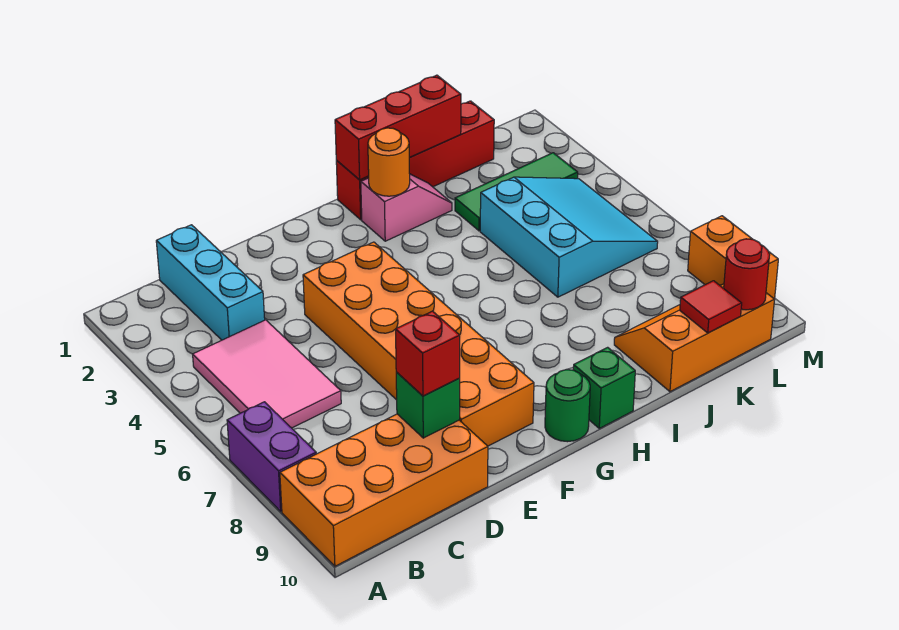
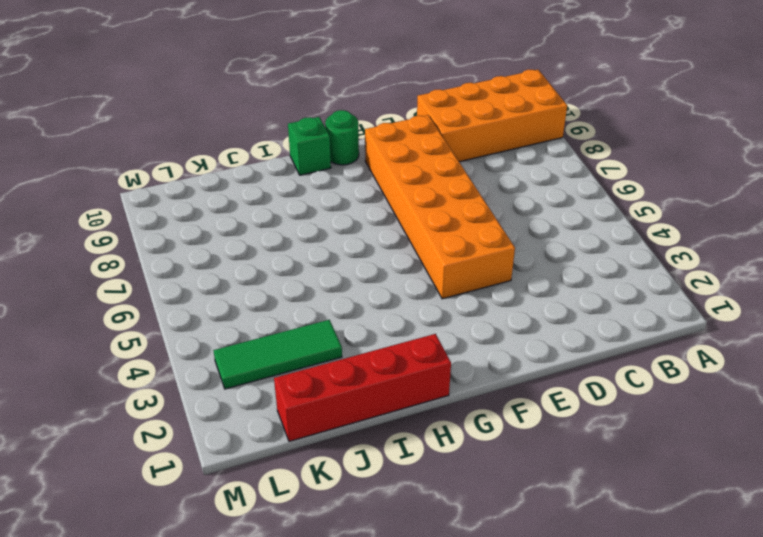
none -> purple brick A7:A8 level 1
none -> pink tile B4:C6 level 1
none -> cyan brick C1:C3 level 1

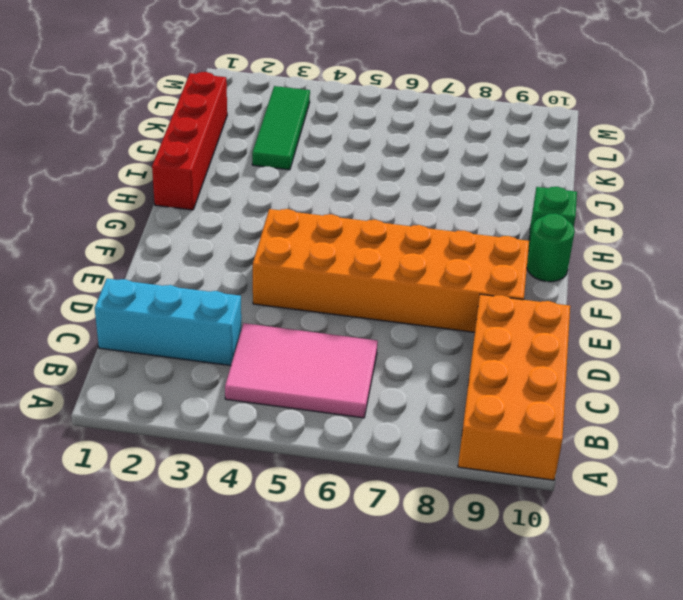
none -> purple brick A7:A8 level 1
none -> pink slope H2:I2 level 1 top H
none -> cyan slope J4:L6 level 1 top J

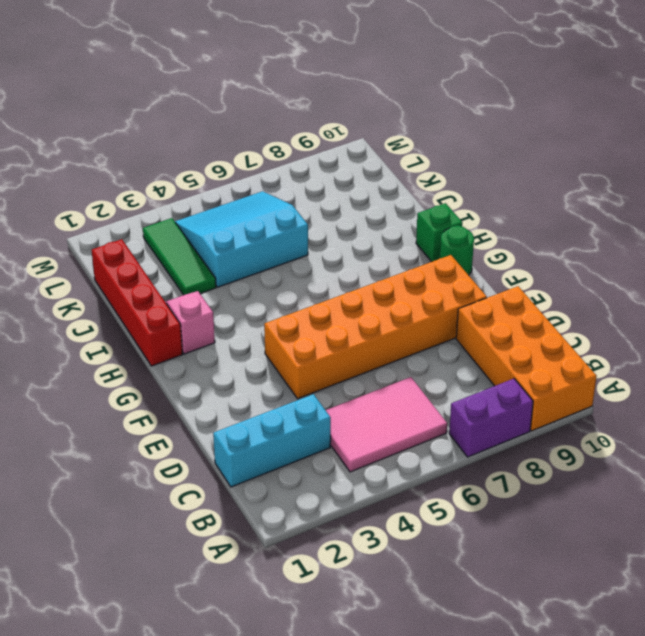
none -> orange slope J9:L10 level 1 top 10
none -> orange brick M8:M9 level 1
none -> green brick D9 level 2

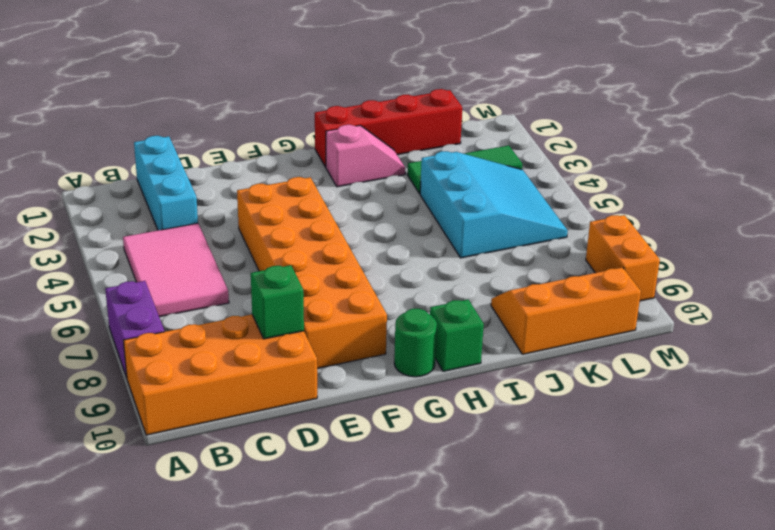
none -> red brick H1:J1 level 2
none -> orange round brick H2 level 2
none -> red tile K10 level 2

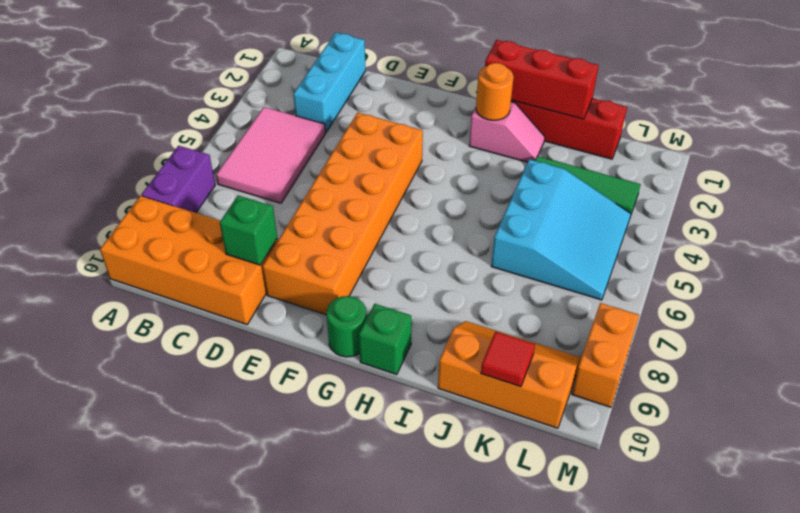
none -> red round brick L10 level 2
none -> red brick D9 level 3

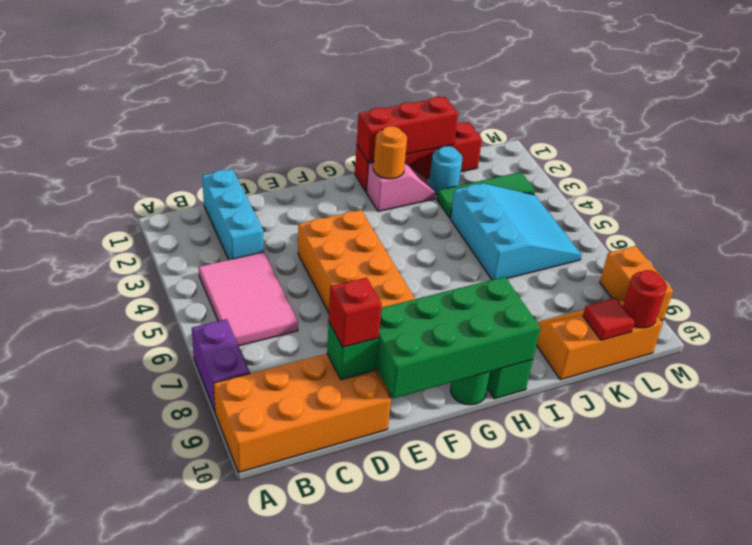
green brick E9:H10 level 2 -> none
cyan round brick J2 level 1 -> none

